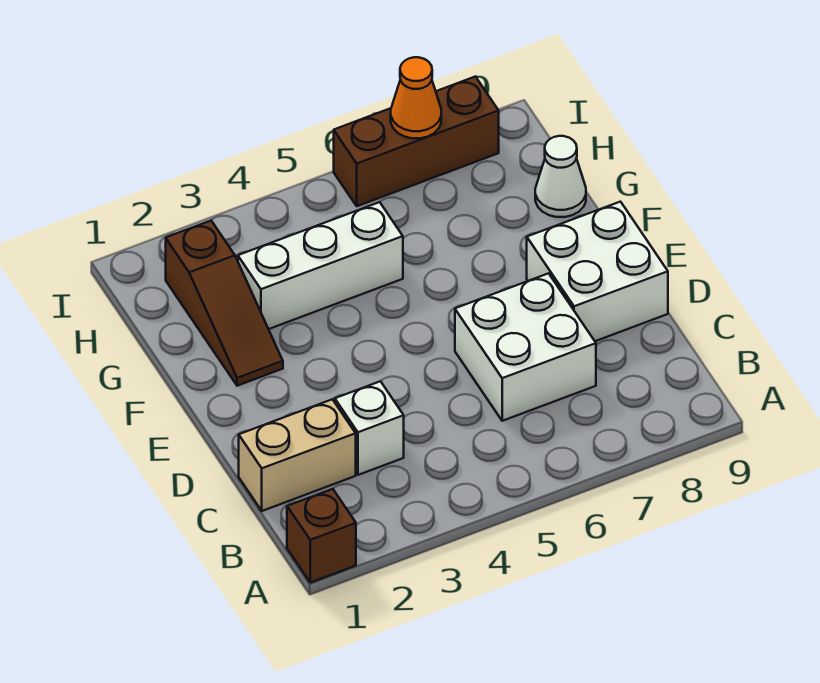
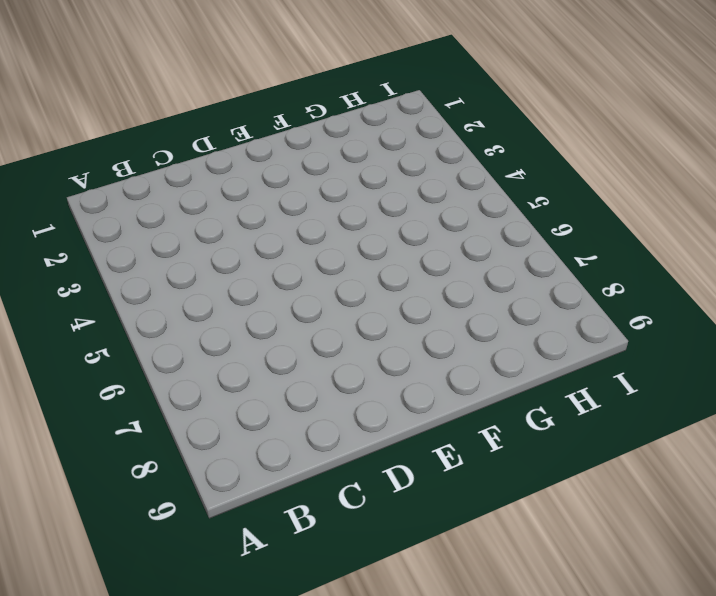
none -> brown brick A1 level 1
none -> tan brick C1:C2 level 1

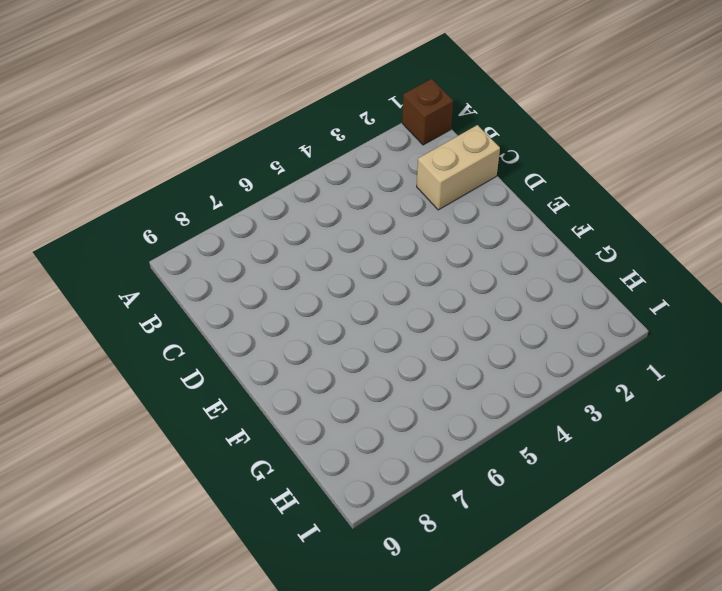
none -> white brick C3 level 1
none -> white brick C6:D7 level 1

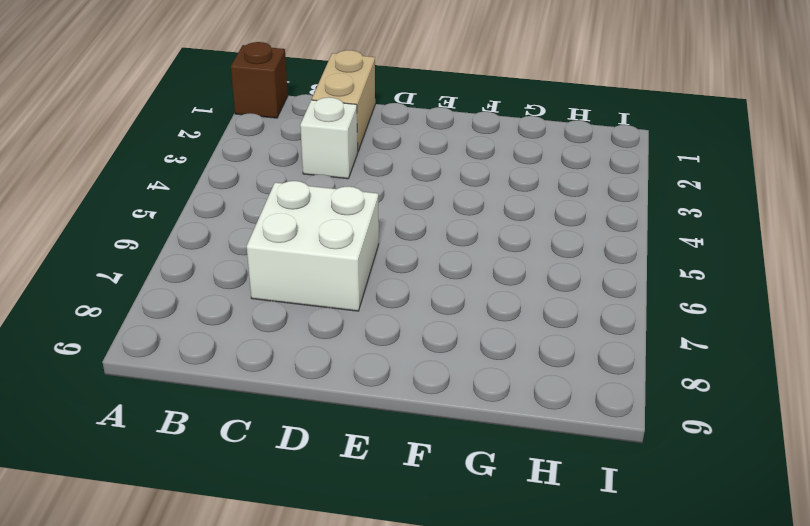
none -> white brick D8:E9 level 1
none -> brown slope F2:H2 level 1 top H

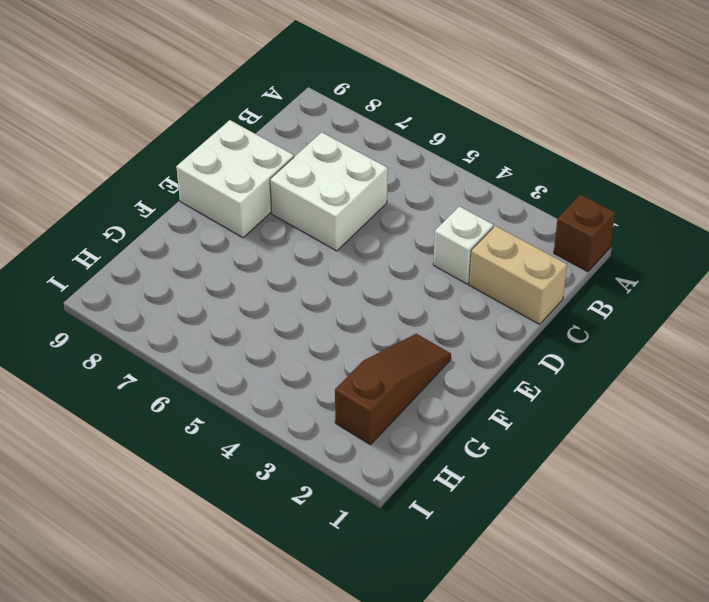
none -> white brick G3:G5 level 1
none -> white cone G9 level 1

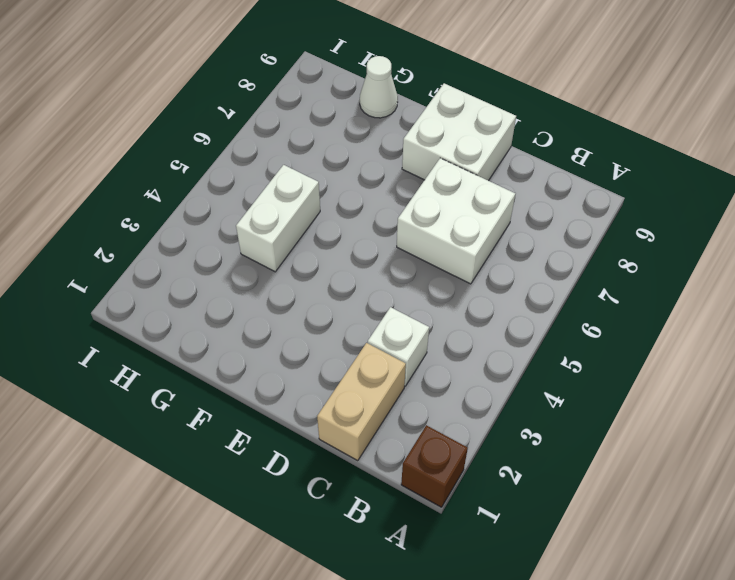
white brick G4:G5 level 1 -> white brick G3:G5 level 1
none -> brown slope F2:H2 level 1 top H
none -> brown brick I6:I8 level 1

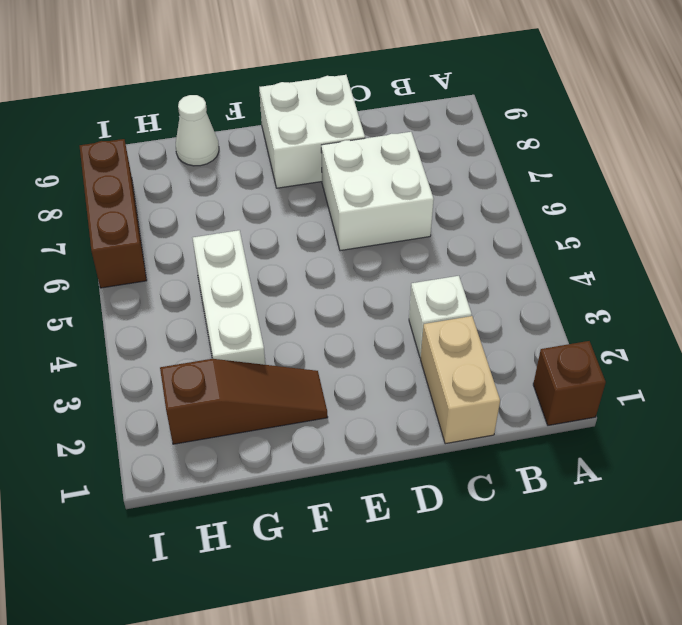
none -> orange cone I7 level 2

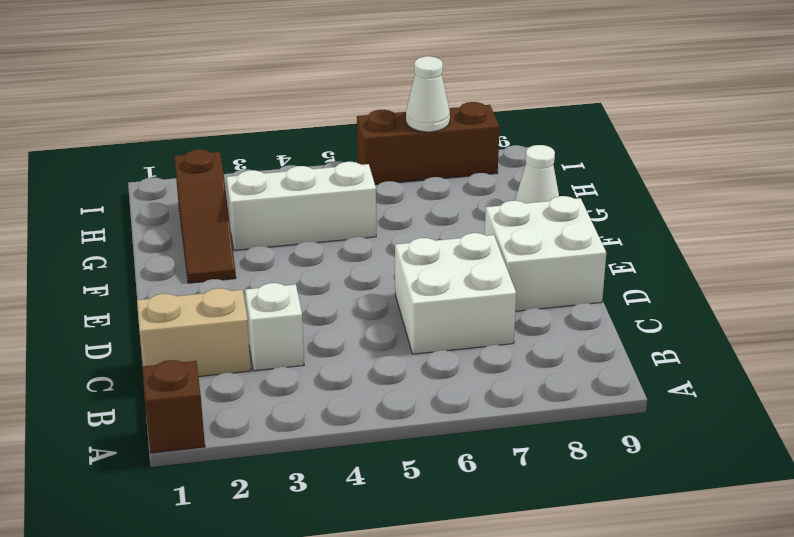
white cone I7 level 2 -> orange cone I7 level 2

